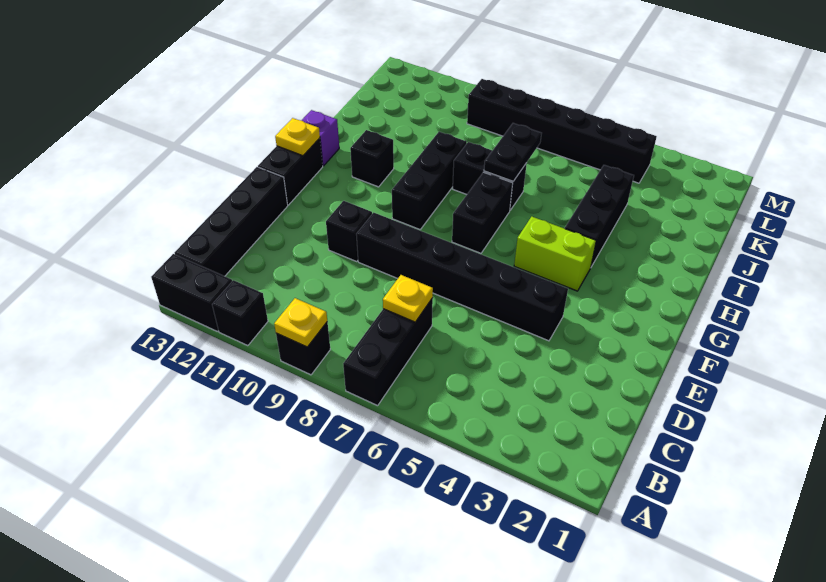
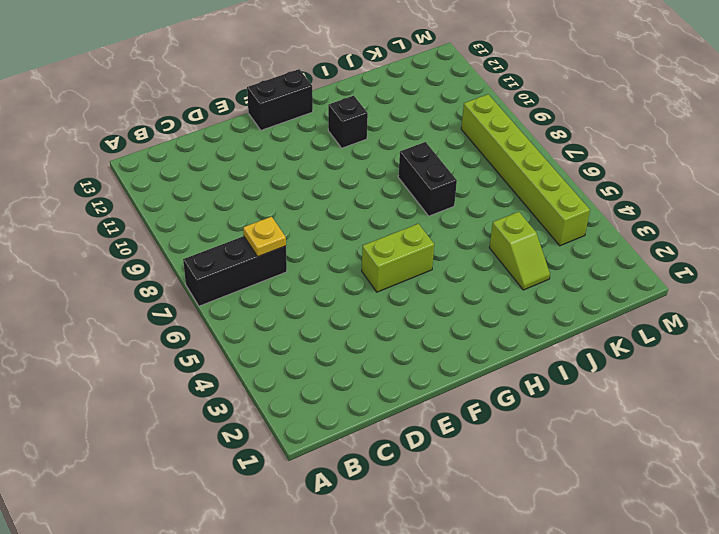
lime brick F5:G5 level 1 -> lime brick G4:G5 level 1
lime slope J3:J4 level 1 top 4 -> black brick H4:J4 level 1
lime brick L4:L9 level 1 -> black brick L4:L9 level 1
none -> black brick A9 level 1
none -> black brick A11 level 1
none -> black brick A12:A13 level 1

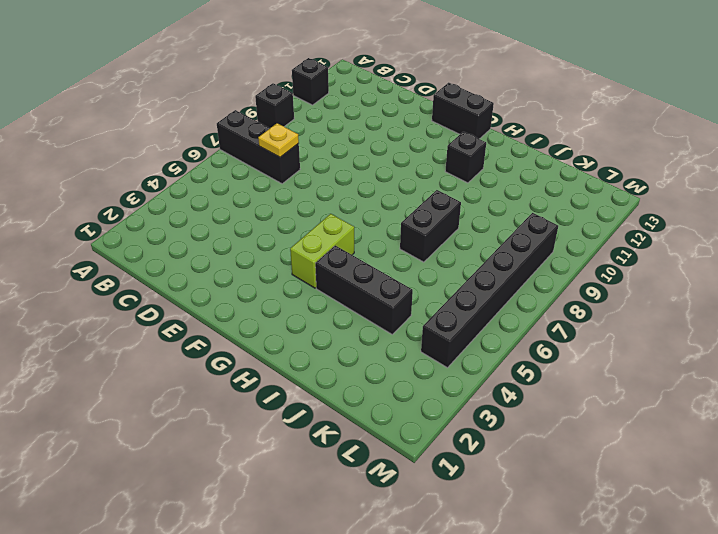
none -> black brick A12:A13 level 1
none -> black brick B13:E13 level 1
none -> black brick E4:E9 level 1

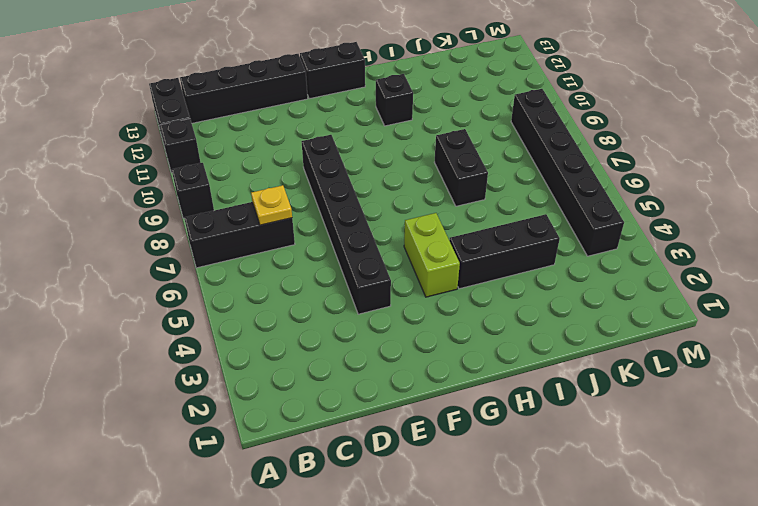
none -> black brick E10 level 1
none -> black brick G7:H7 level 1
none -> black brick G9:I9 level 1

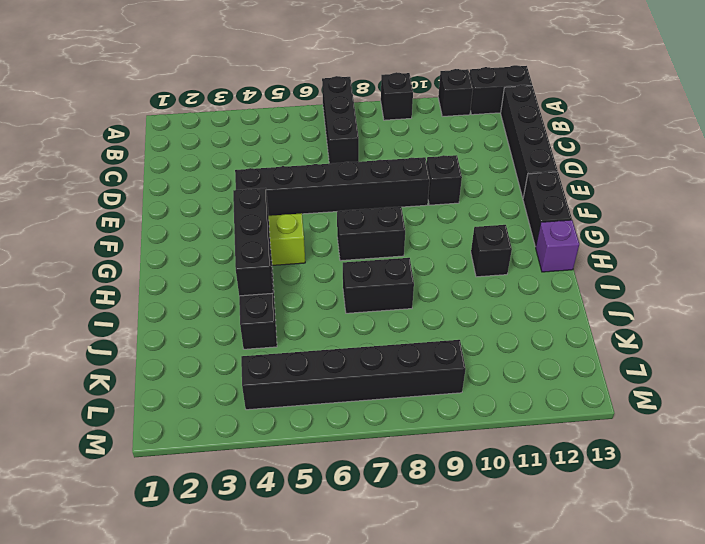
black brick G4:I4 level 2 -> black brick G9:I9 level 1
black brick G7:G8 level 1 -> black brick G7:H7 level 1
none -> yellow plate A9 level 2
none -> yellow plate C7 level 2
none -> yellow plate G13 level 2

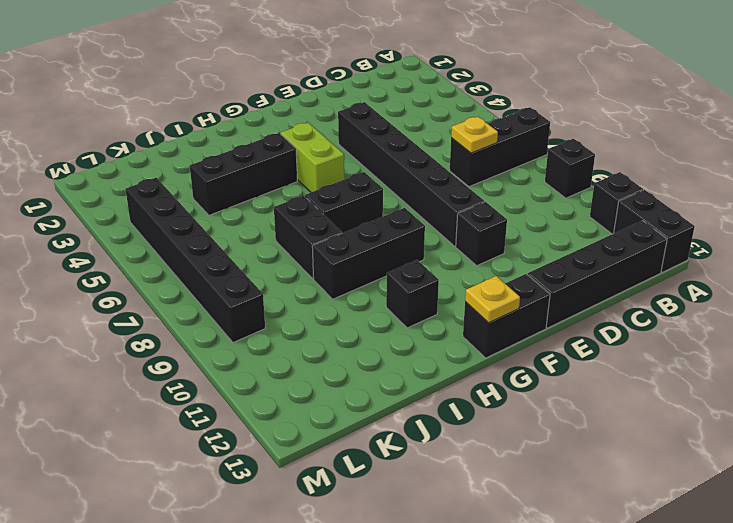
none -> purple brick H13 level 1
none -> yellow plate A9 level 2
none -> black plate I7:J7 level 2

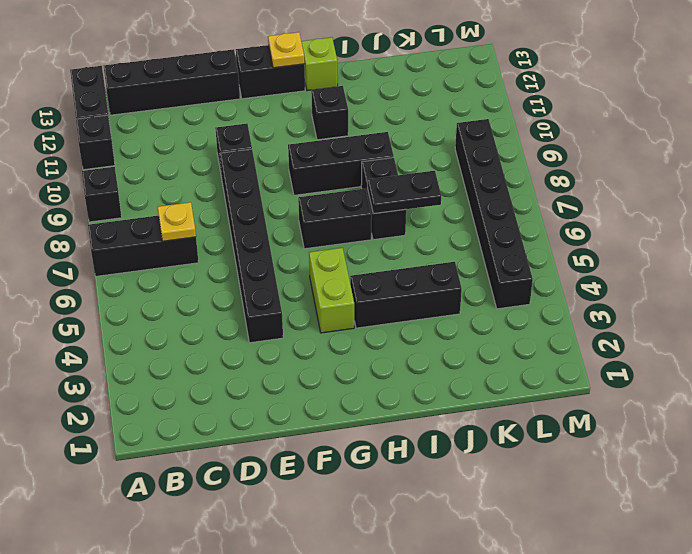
lime brick H13 level 1 -> purple brick H13 level 1
none -> yellow plate A9 level 2

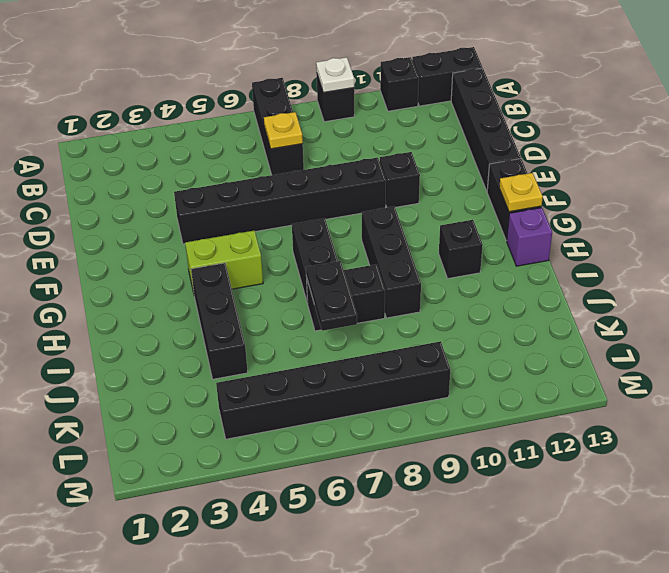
white plate A9 level 2 -> yellow plate A9 level 2

